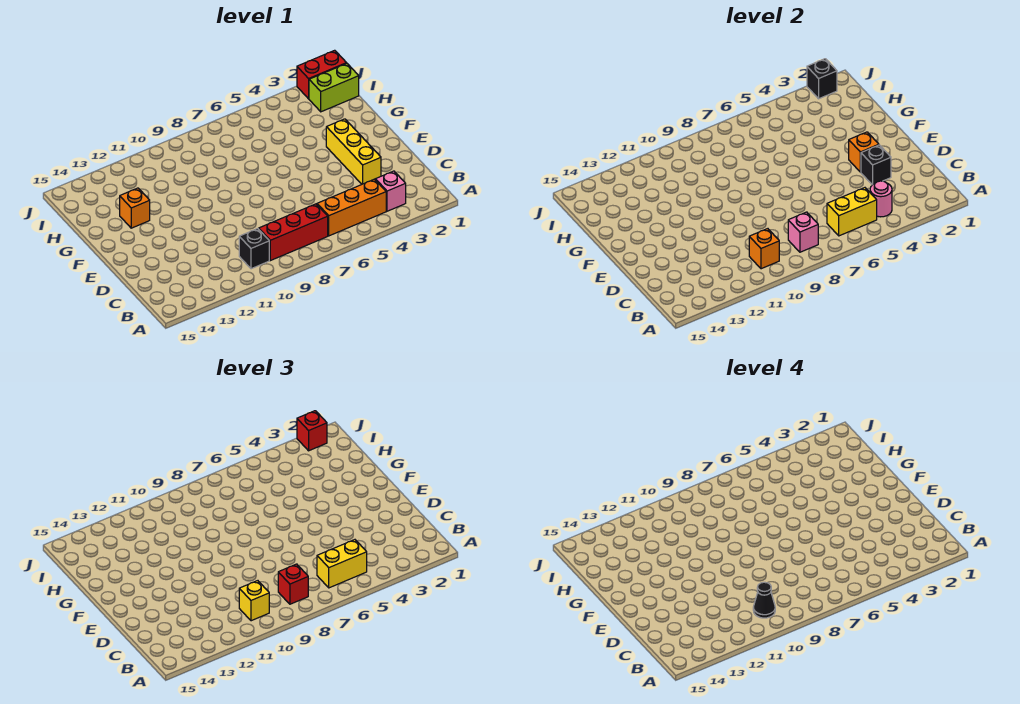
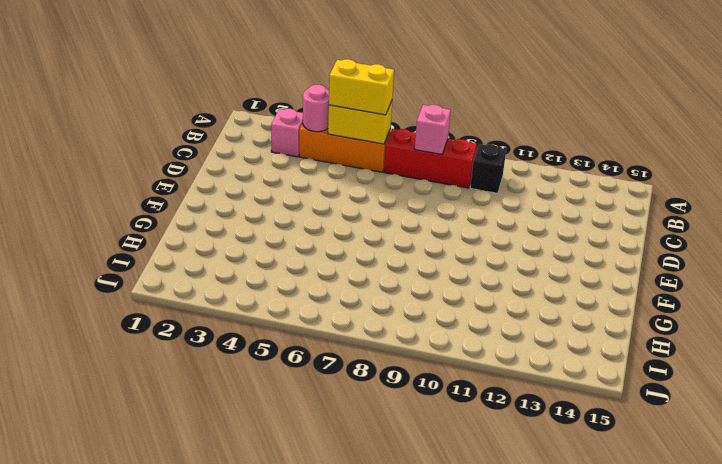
none -> yellow brick D3:F3 level 1
none -> orange brick G13 level 1
none -> lime brick I1:I2 level 1

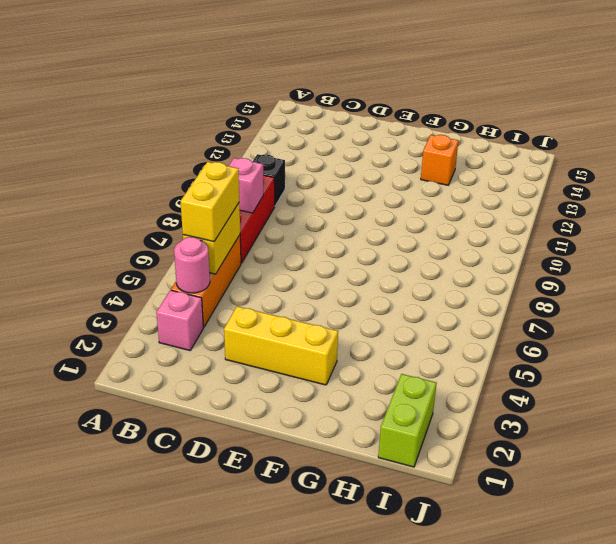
none -> red brick J1:J2 level 1
none -> orange brick B10 level 2
none -> black brick D3 level 2

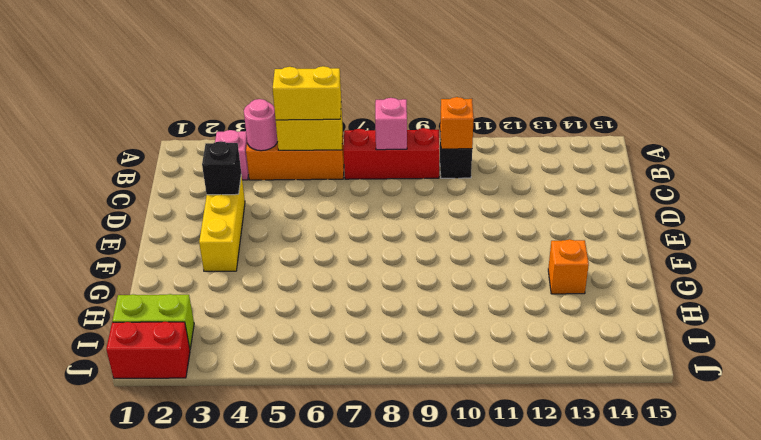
none -> orange brick E3 level 2
none -> black brick J2 level 2
none -> red brick B8 level 3

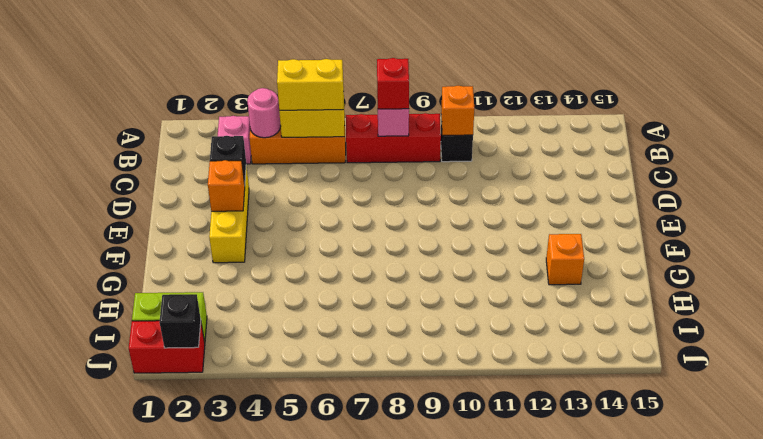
none -> yellow brick B10 level 3
none -> red brick J2 level 3
none -> black cone B10 level 4

